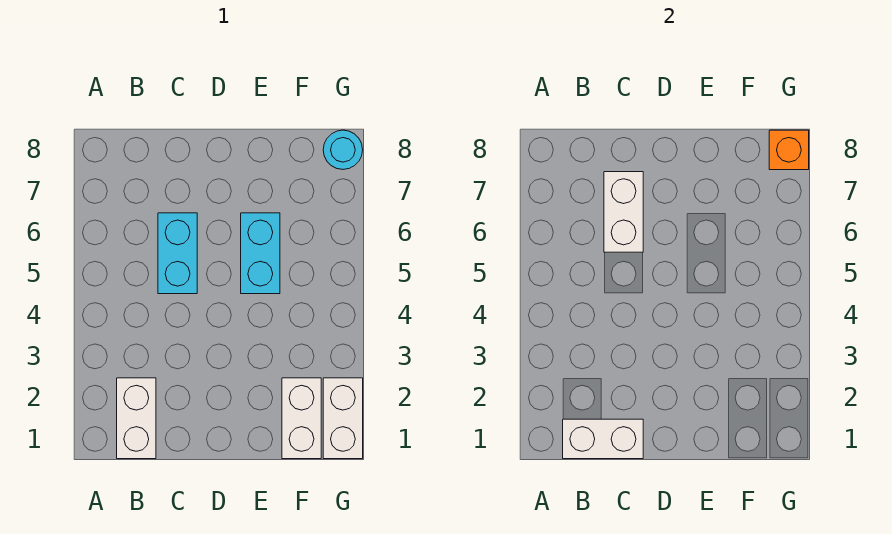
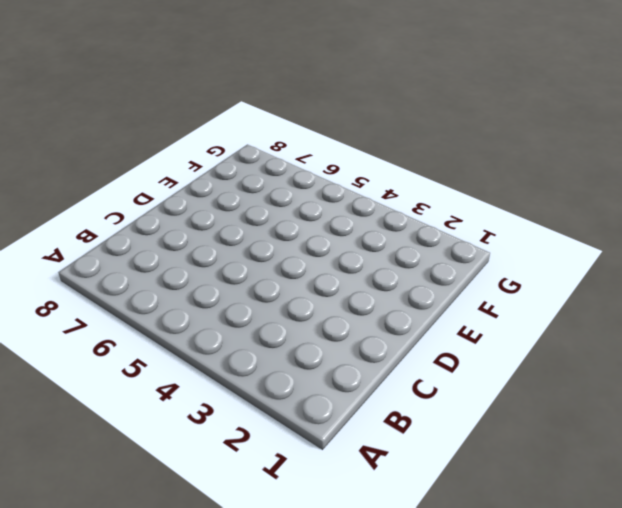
none -> white brick B1:B2 level 1
none -> cyan brick C5:C6 level 1

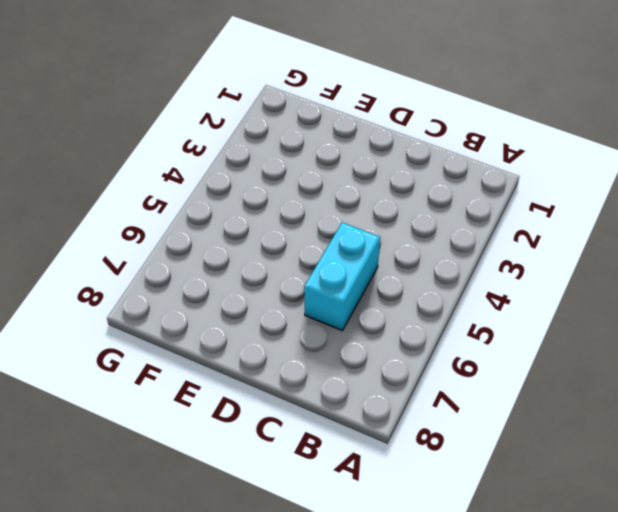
none -> white brick B1:B2 level 1
none -> cyan brick E5:E6 level 1

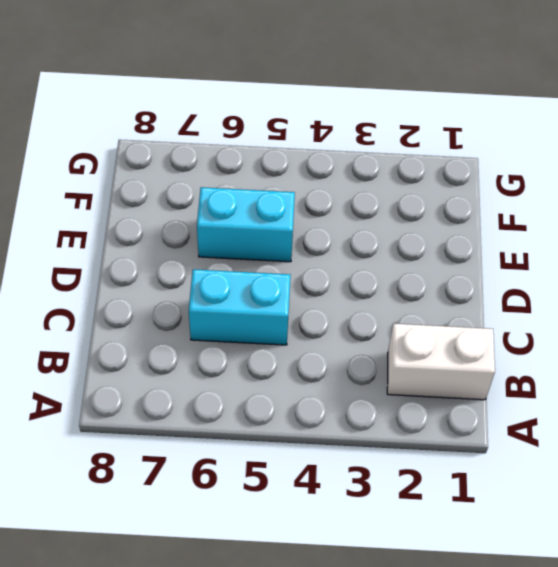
none -> white brick F1:F2 level 1
none -> white brick G1:G2 level 1

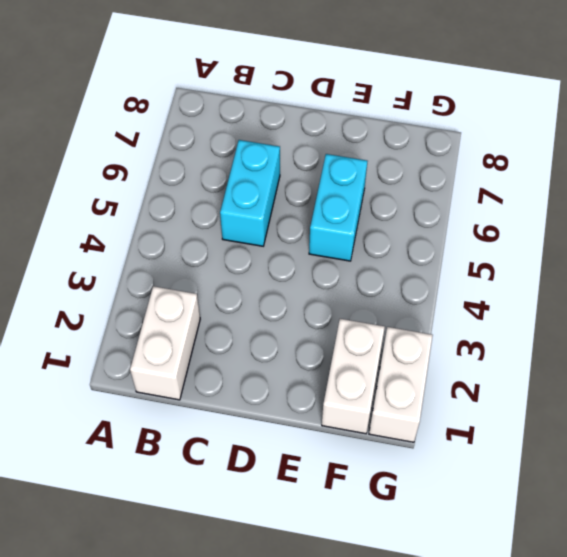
none -> cyan round brick G8 level 1
none -> white brick B1:C1 level 2

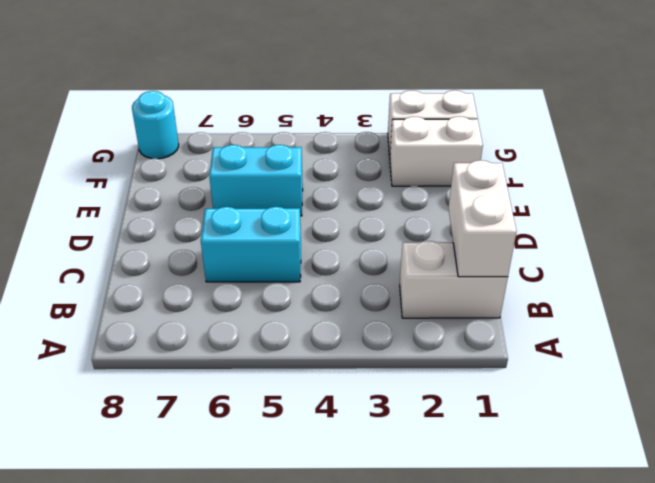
none -> white brick C6:C7 level 2
none -> orange brick G8 level 2

